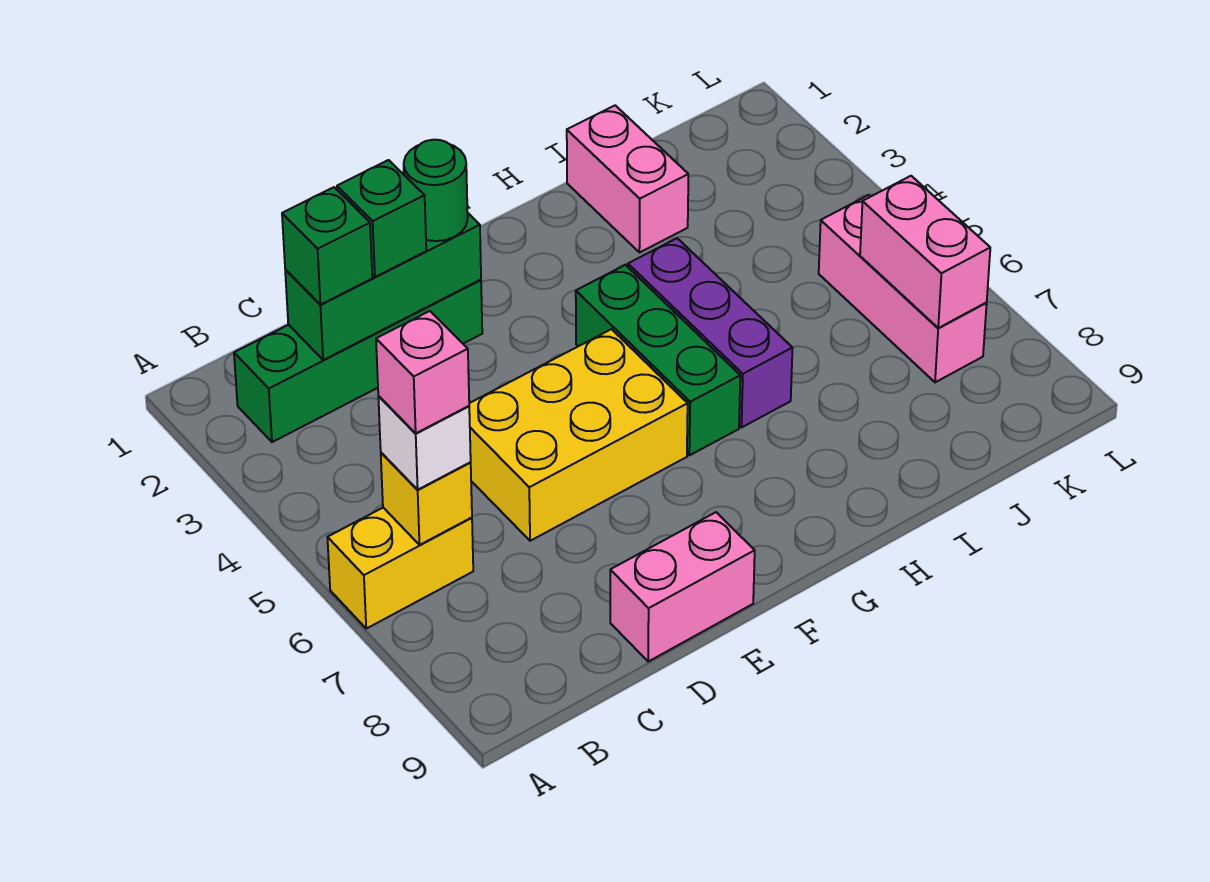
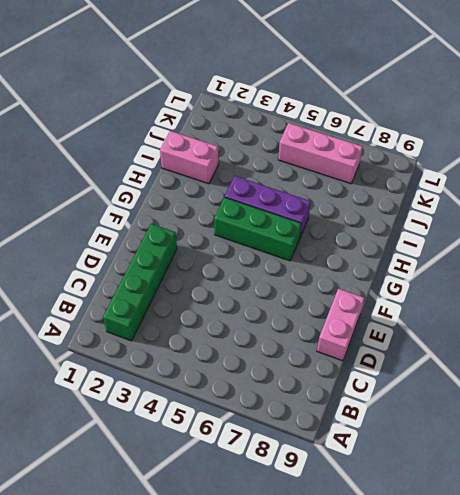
none -> yellow brick A6:B6 level 1
none -> yellow brick D5:F6 level 1
none -> yellow brick B6 level 2

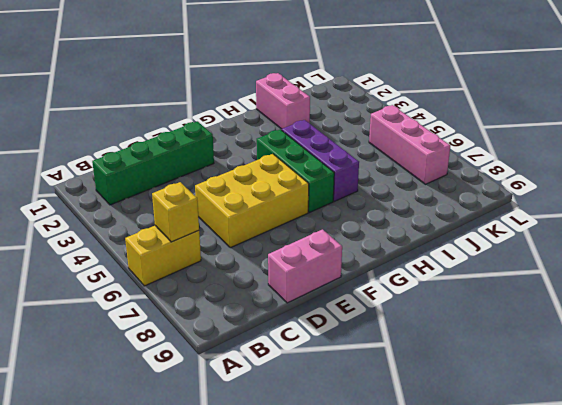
none -> green brick C2:E2 level 2
none -> pink brick K6:K7 level 2
none -> white brick B6 level 3

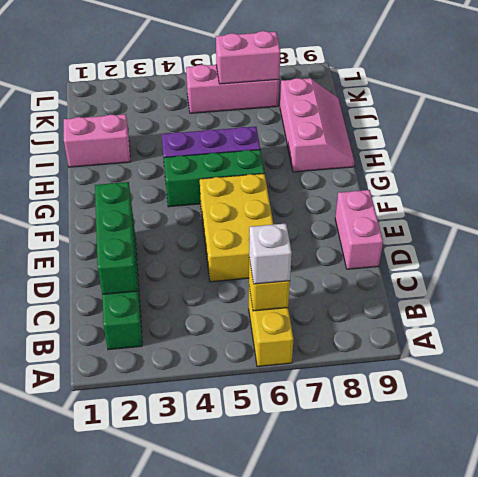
pink slope H8:J9 level 1 top 8 -> none
none -> green brick C2 level 3
none -> green brick D2 level 3
none -> green round brick E2 level 3

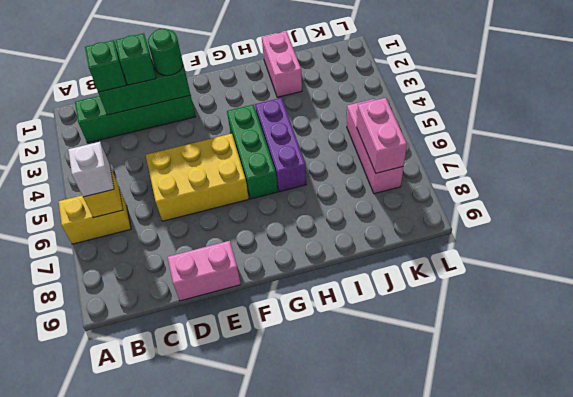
none -> pink brick B6 level 4

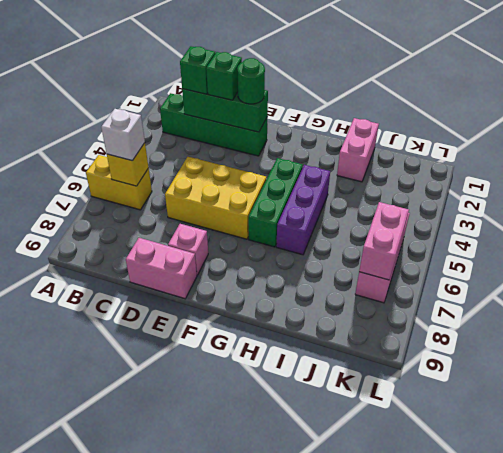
pink brick E8 level 1 -> pink brick B6 level 4

